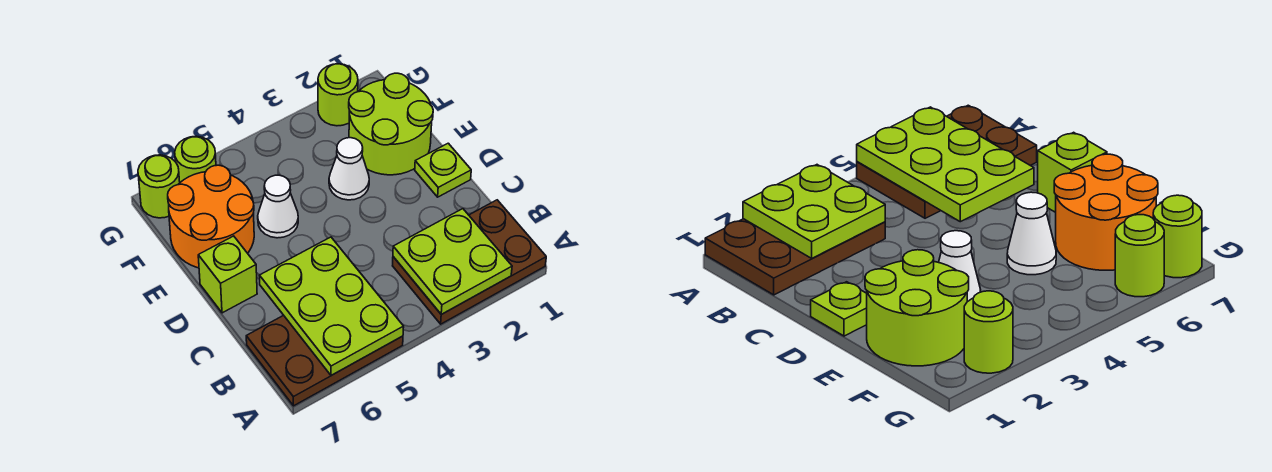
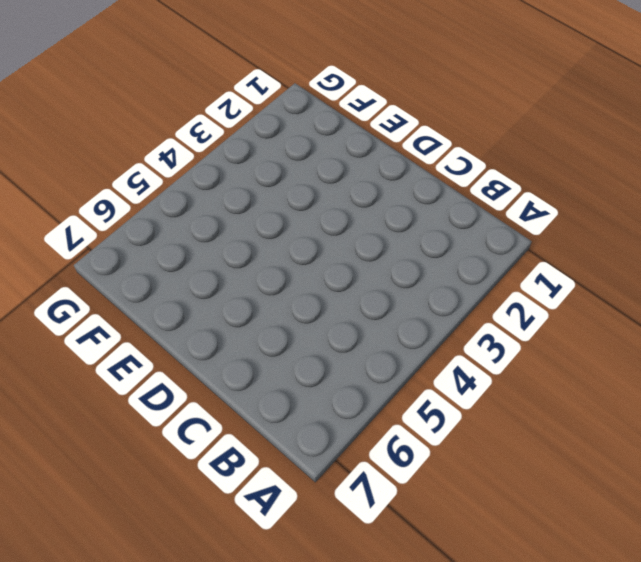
none -> brown plate A1:B3 level 1
none -> brown plate A5:B7 level 1
none -> lime plate D1 level 1

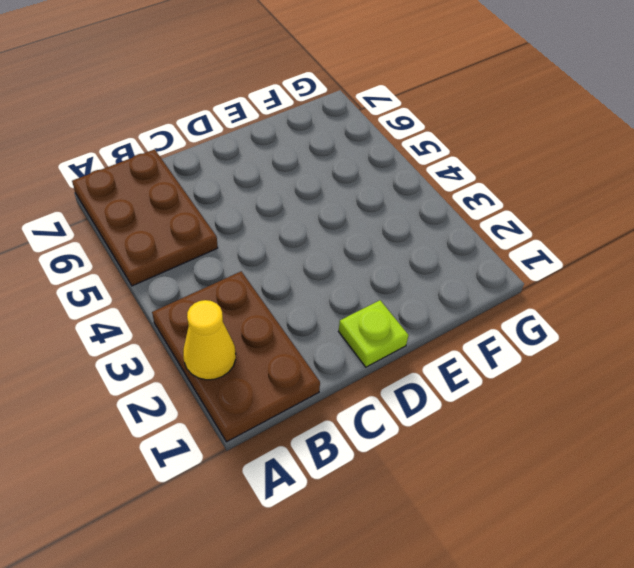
yellow cone A2 level 2 -> lime plate A2:B3 level 2
none -> lime brick D7 level 1
none -> lime round brick E1:F2 level 1
none -> white cone E3 level 1

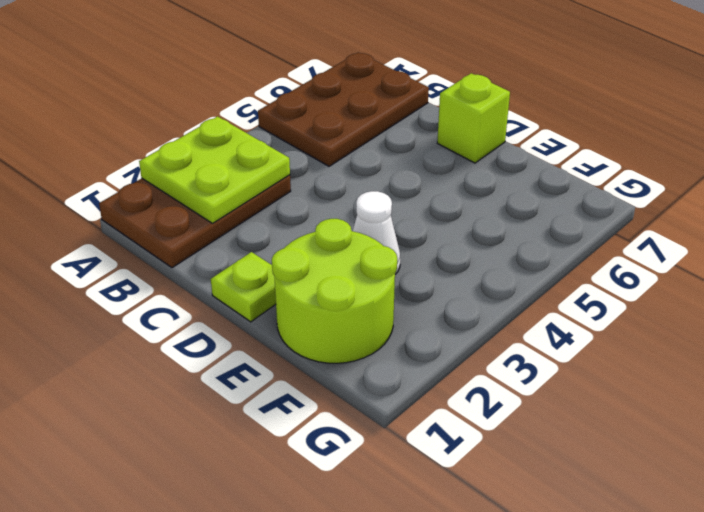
none -> white cone E5 level 1
none -> orange round brick E6:F7 level 1
none -> lime round brick G2 level 1

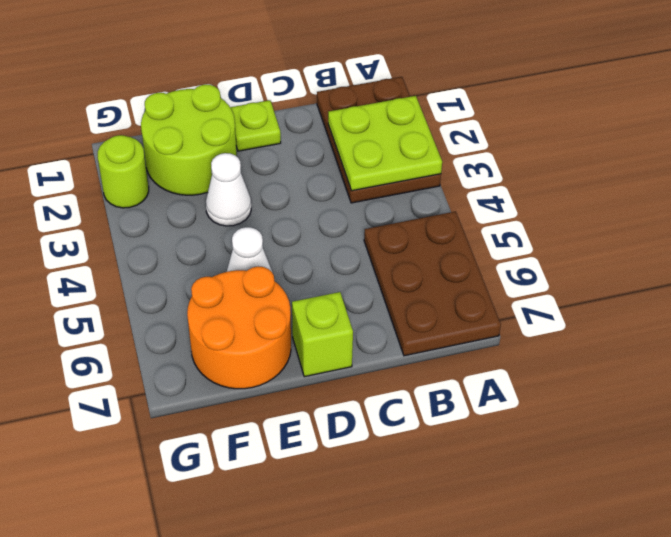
none -> lime round brick G6 level 1
none -> lime round brick G7 level 1
none -> lime plate A5:C6 level 2

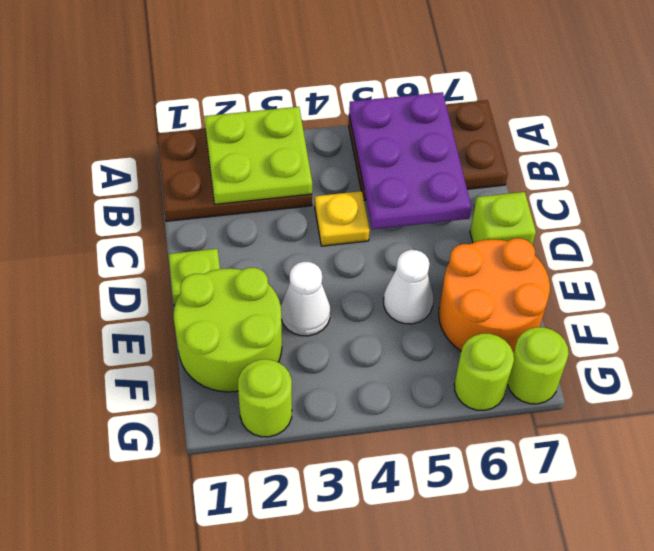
purple plate A5:C6 level 2 -> lime plate A5:C6 level 2
yellow plate C4 level 1 -> none

